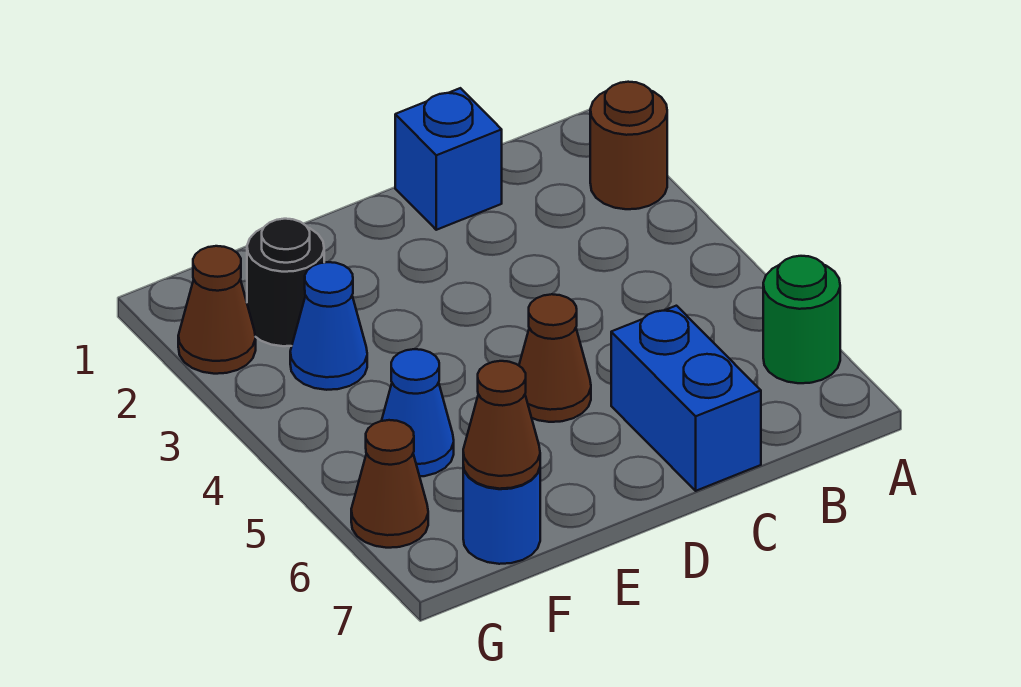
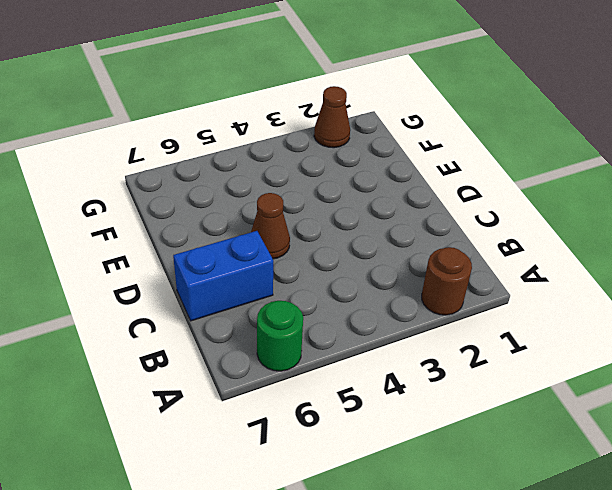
none -> blue brick C1 level 1
none -> black round brick F2 level 1
none -> blue cone F3 level 1

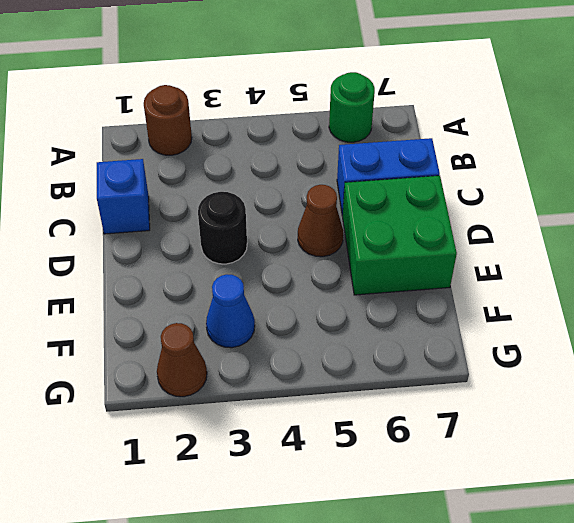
black round brick D3 level 1 -> black round brick F2 level 1
green brick D6:E7 level 1 -> none
none -> blue cone F5 level 1
none -> blue round brick F7 level 1
none -> brown cone G6 level 1

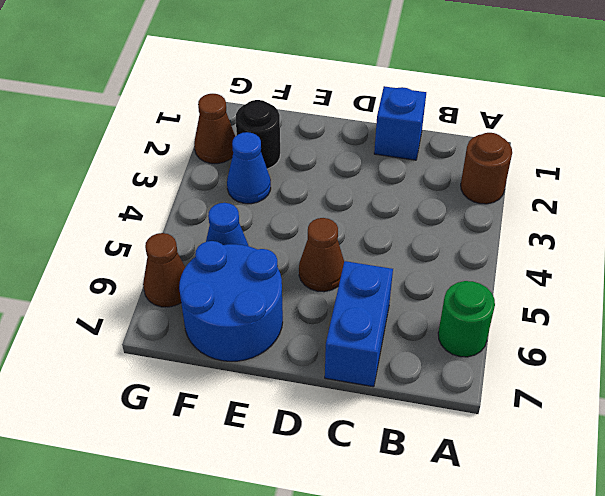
blue round brick E6:F7 level 1 -> blue round brick F7 level 1
none -> brown cone F7 level 2

